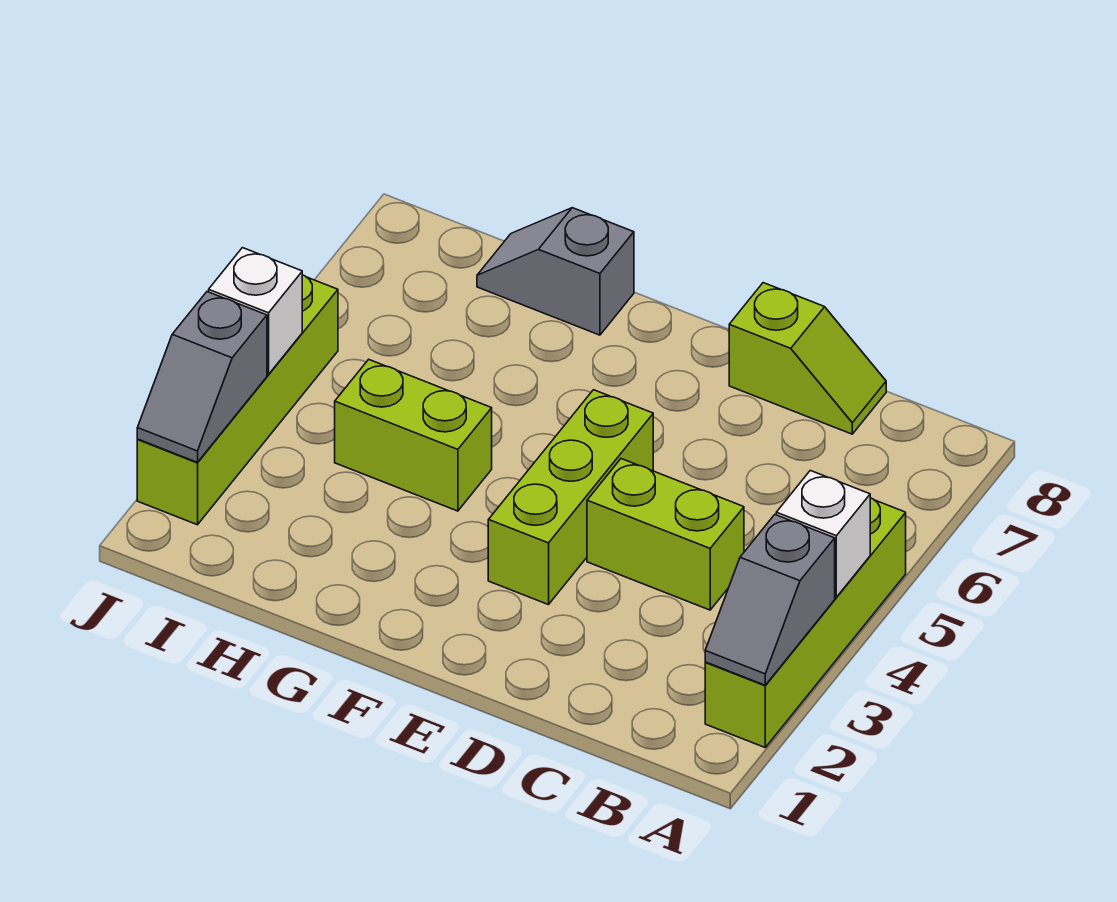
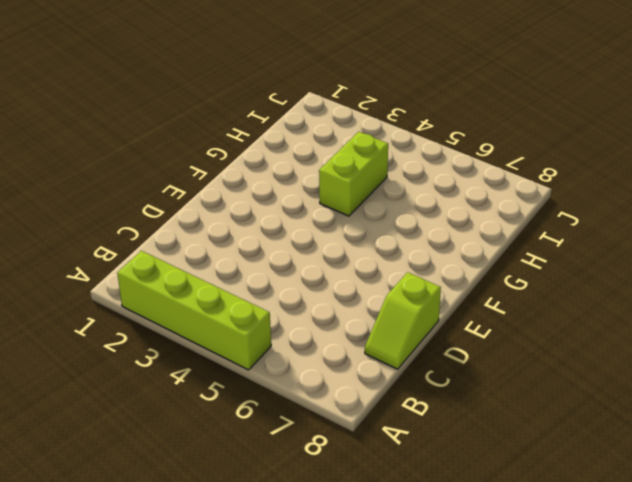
none -> lime brick C4:D4 level 1
none -> lime brick E3:E5 level 1

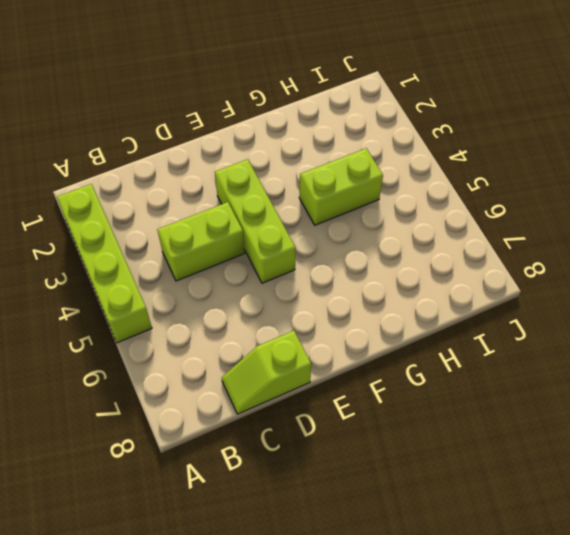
none -> grey slope G8:H8 level 1 top G
none -> lime brick J2:J5 level 1

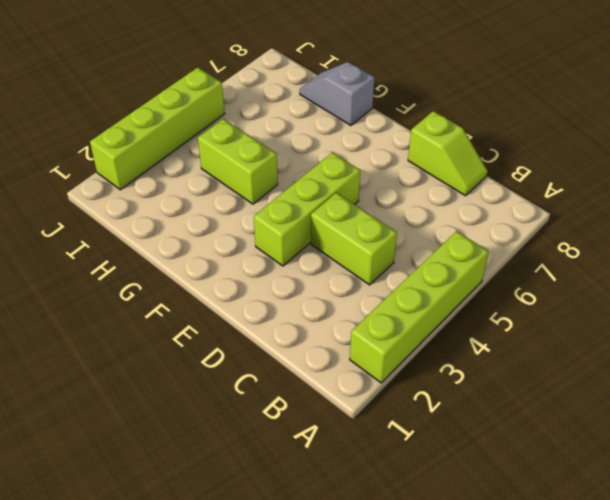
none -> grey slope A2:A3 level 2 top 3
none -> white brick A4 level 2

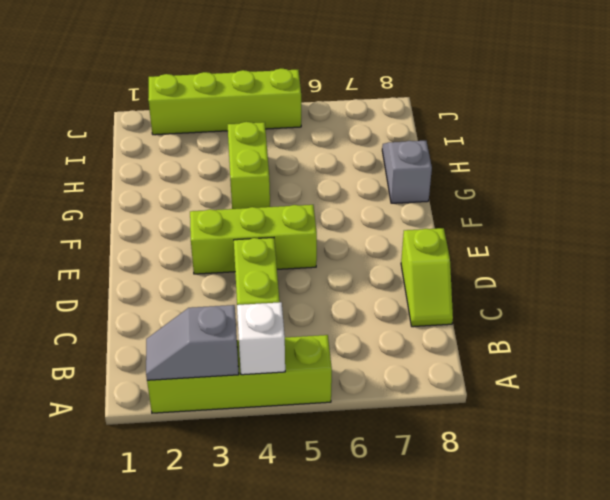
none -> grey slope J2:J3 level 2 top 3
none -> white brick J4 level 2

